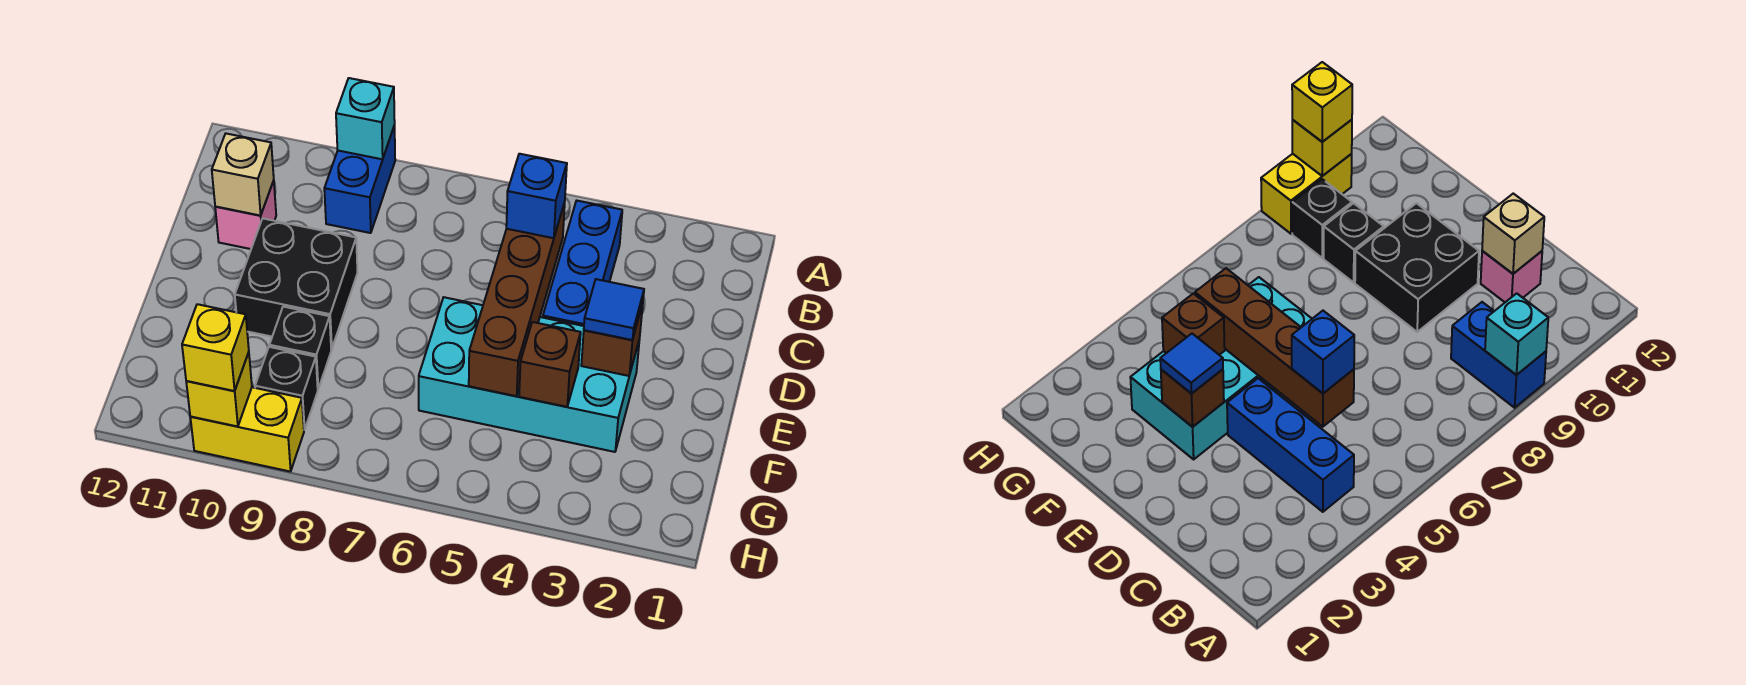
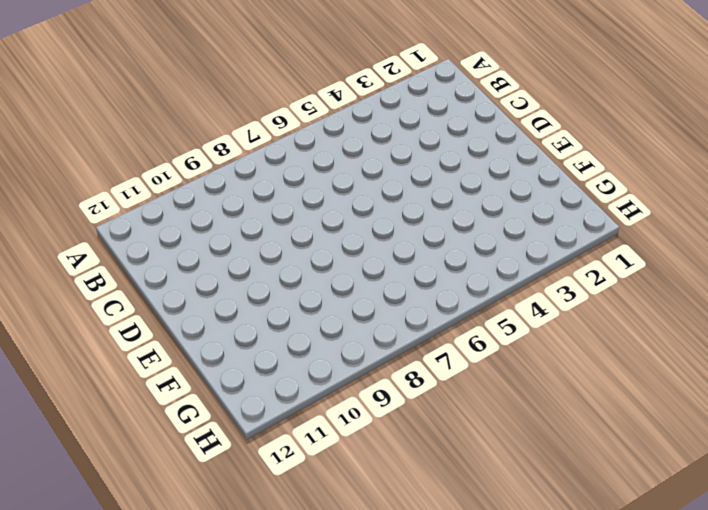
none -> blue brick A9:B9 level 1
none -> blue brick B4:D4 level 1
none -> pink brick C11 level 1

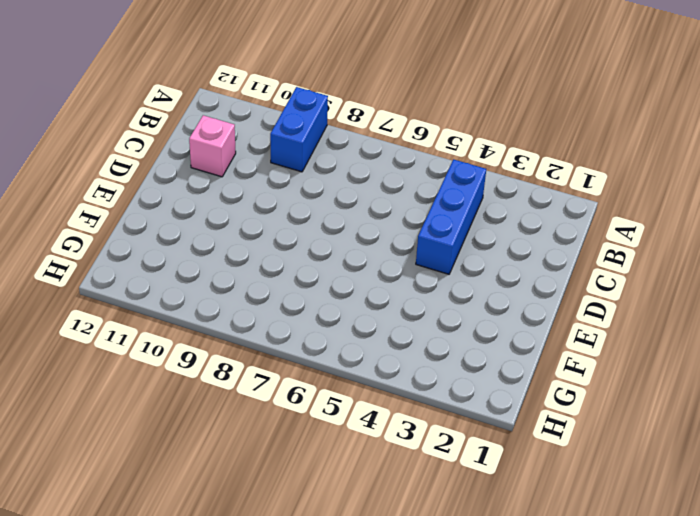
none -> black brick D9:E10 level 1
none -> cyan brick E3:F6 level 1
none -> black brick F9 level 1

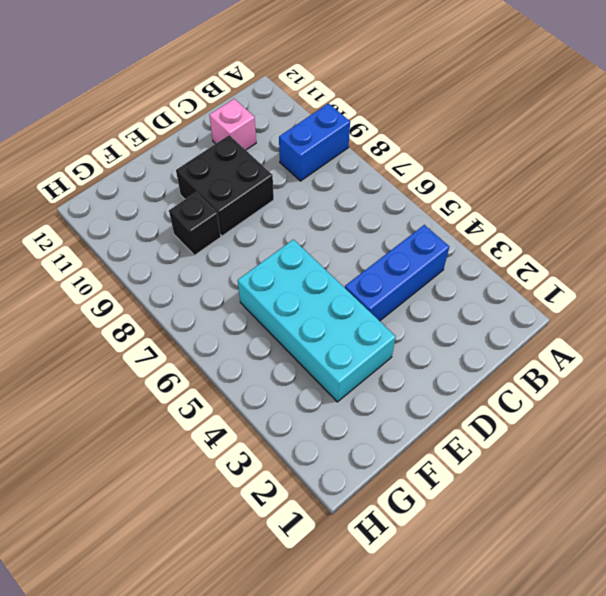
none -> black brick G9 level 1
none -> yellow brick H9:H10 level 1
none -> cyan brick A9 level 2

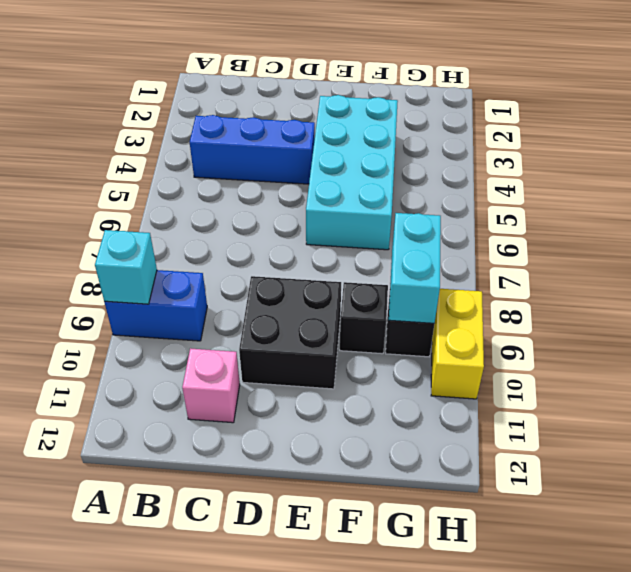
cyan brick G8:G9 level 2 -> none
none -> brown brick C5:F5 level 2
none -> tan brick C11 level 2
none -> brown brick E3 level 2

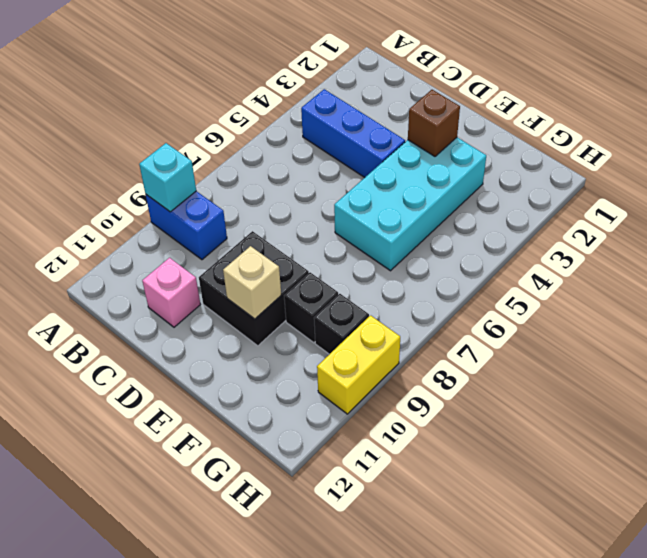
tan brick E10 level 2 -> tan brick C11 level 2
none -> brown brick C5:F5 level 2
none -> brown brick F4 level 2
none -> yellow brick H10 level 2

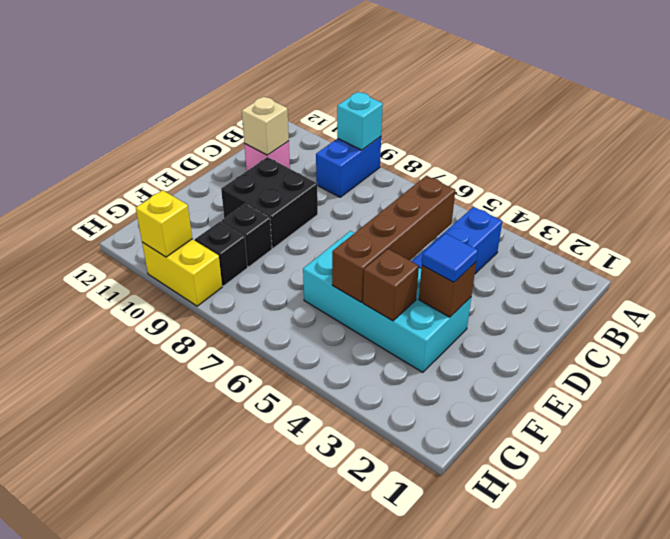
none -> blue brick C5 level 3
none -> yellow brick H10 level 3

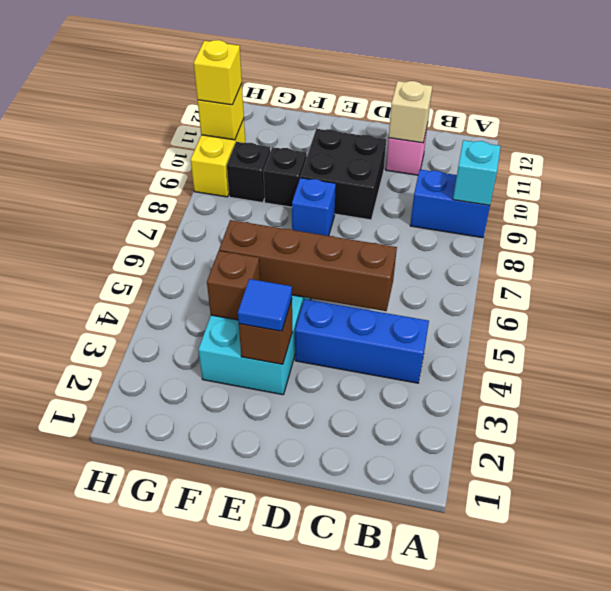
blue brick E8 level 1 -> blue brick C5 level 3

